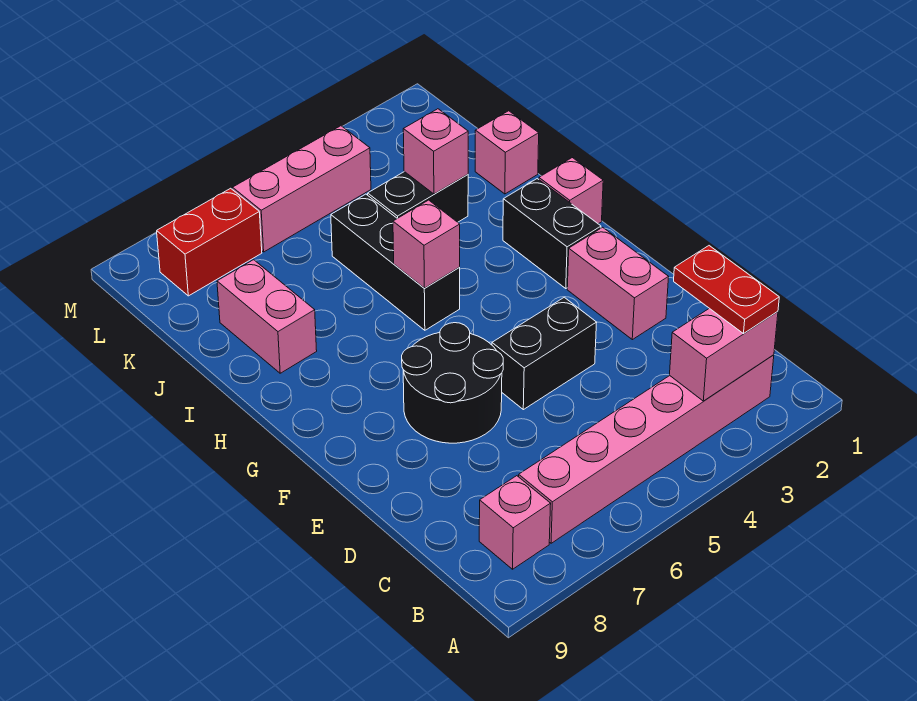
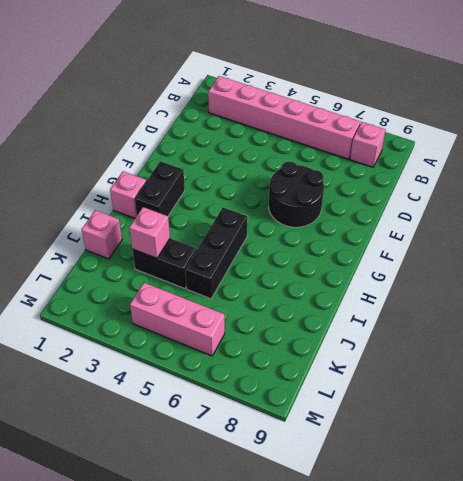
none -> pink brick E2:F2 level 1
none -> black brick E4:E5 level 1
none -> pink brick I8:J8 level 1

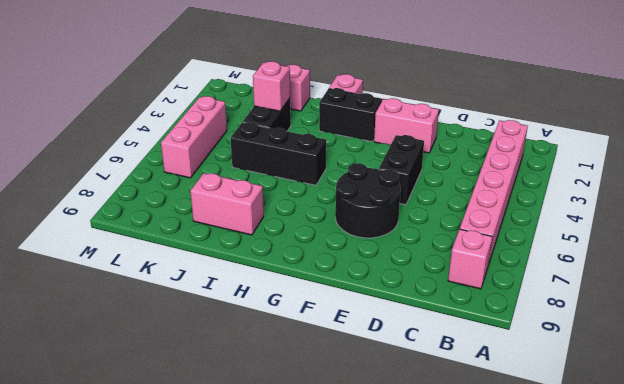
none -> red brick L7:L8 level 1
none -> pink brick B2:B3 level 2
none -> pink brick H5 level 2

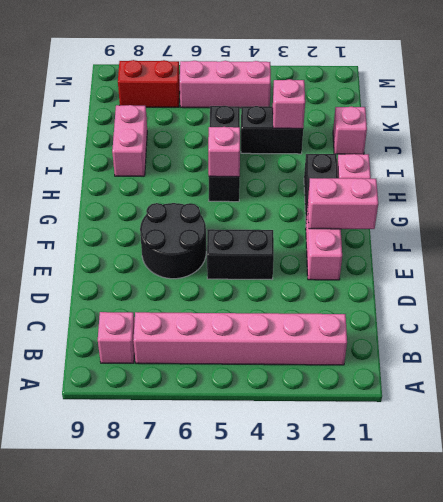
pink brick F1:F2 level 2 -> pink brick B2:B3 level 2
none -> red plate B2:C2 level 3

